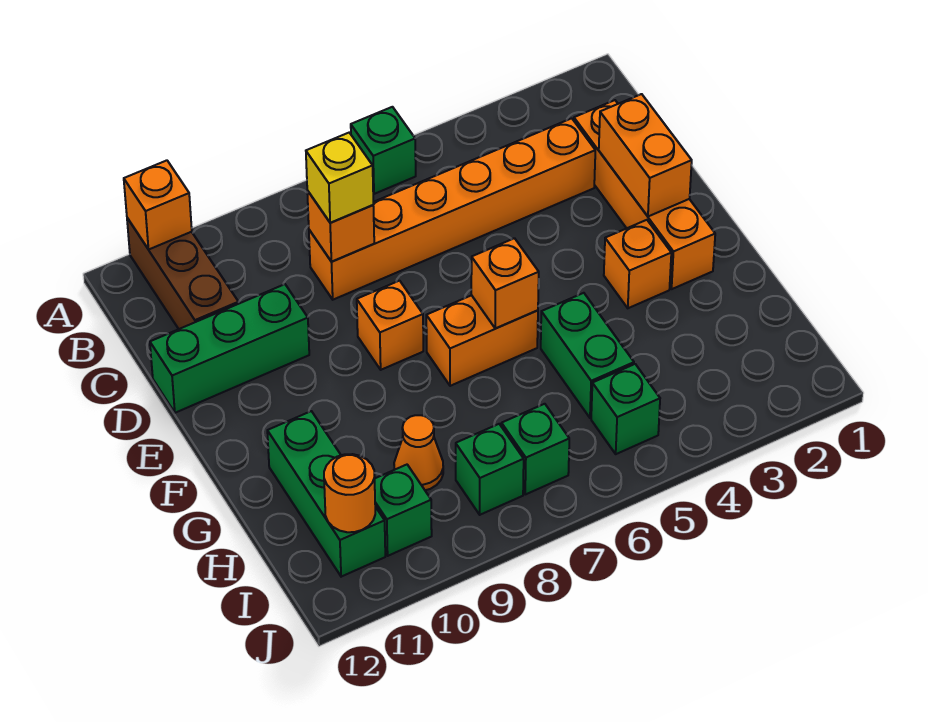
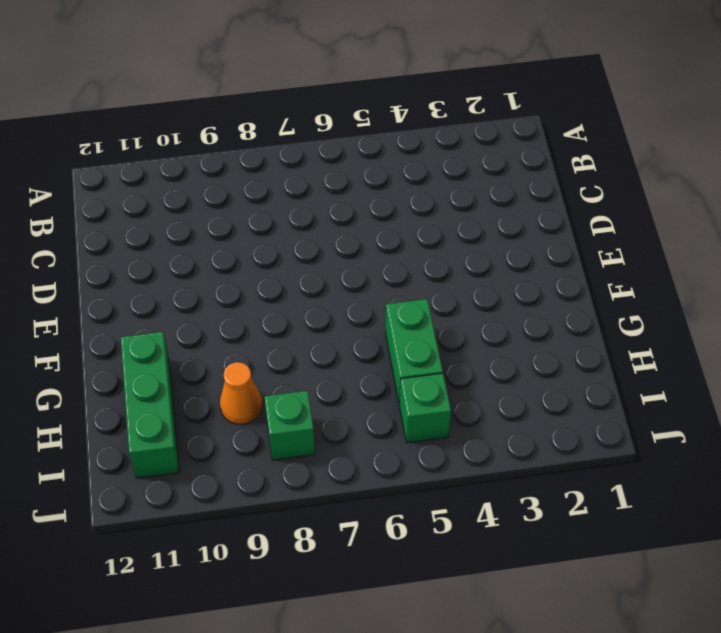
none -> green brick A6 level 1
none -> brown brick A11:C11 level 1
none -> orange brick C2:F2 level 1

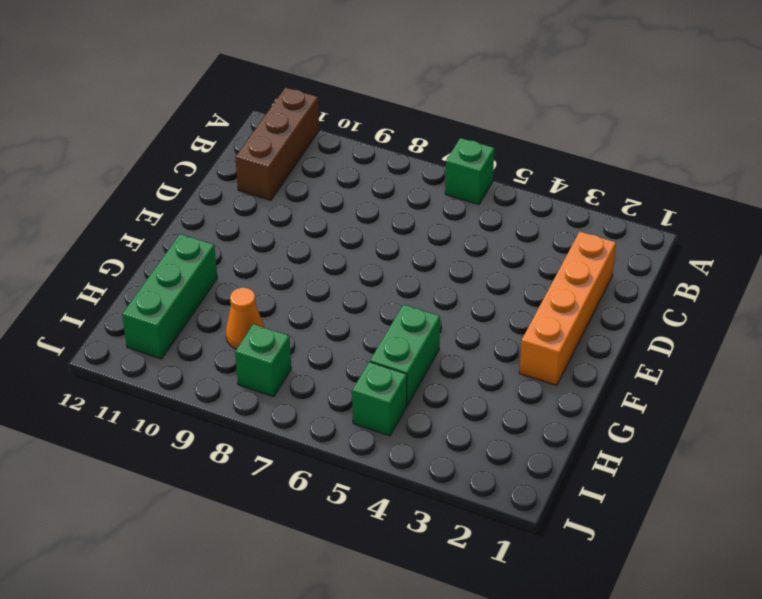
none -> orange brick C3:C8 level 1
none -> green brick D10:D12 level 1
none -> orange brick E8 level 1

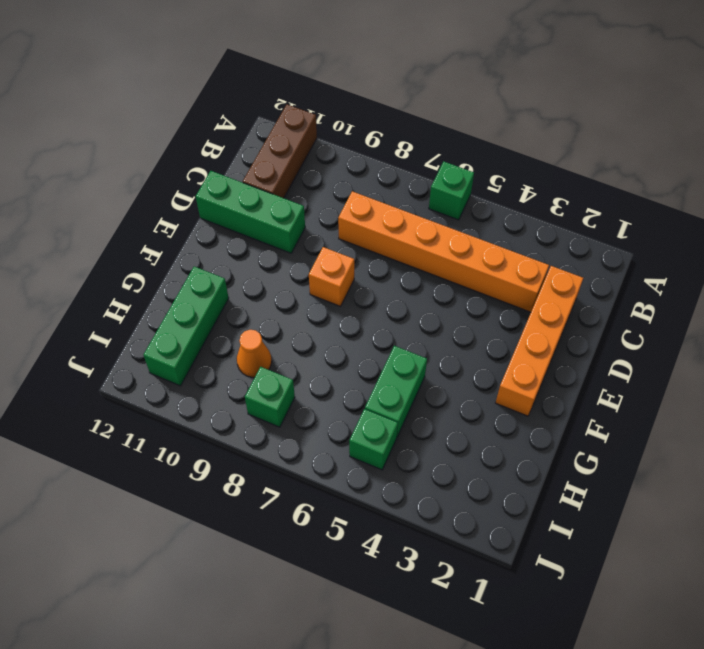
none -> orange brick F3 level 1
none -> orange brick F6:F7 level 1
none -> green brick I7 level 1

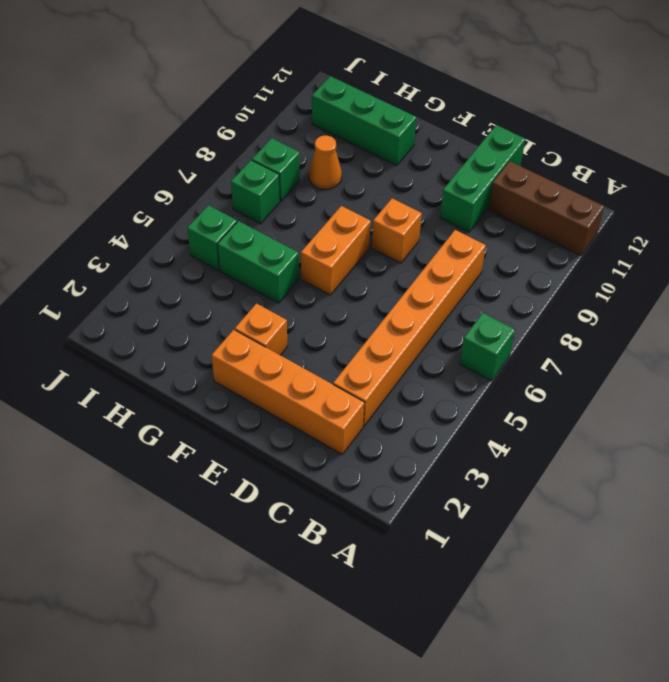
none -> green brick I10 level 1
none -> orange brick A11 level 2
none -> orange brick C8 level 2

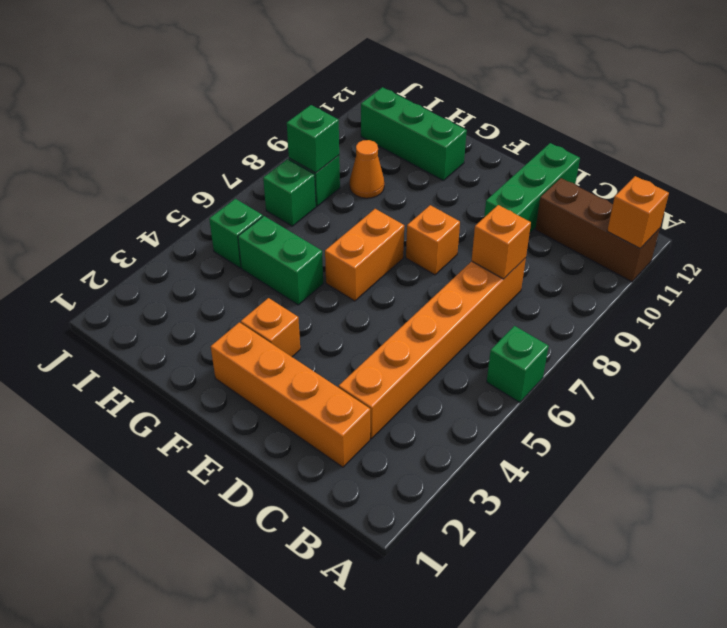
green brick I8 level 2 -> green brick I10 level 1
none -> orange brick D2:E2 level 2
none -> orange brick F6 level 2
none -> orange round brick I11 level 2

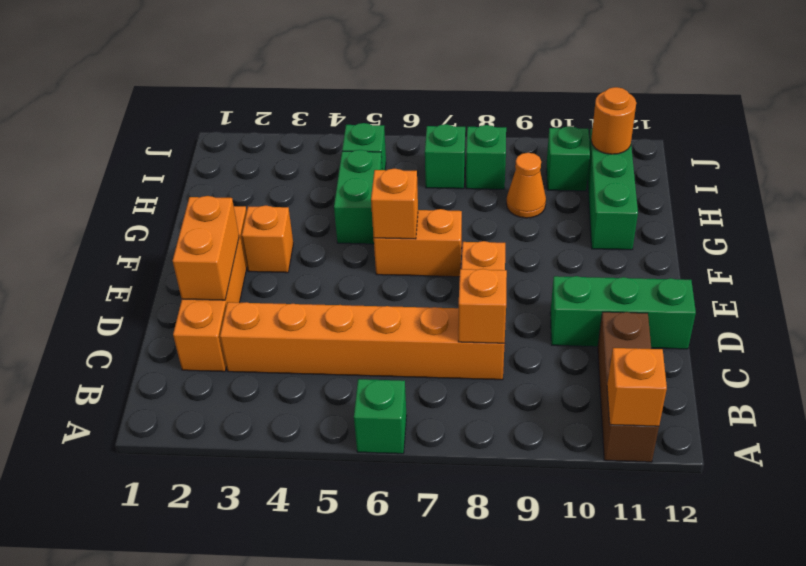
none -> yellow brick C8 level 3

